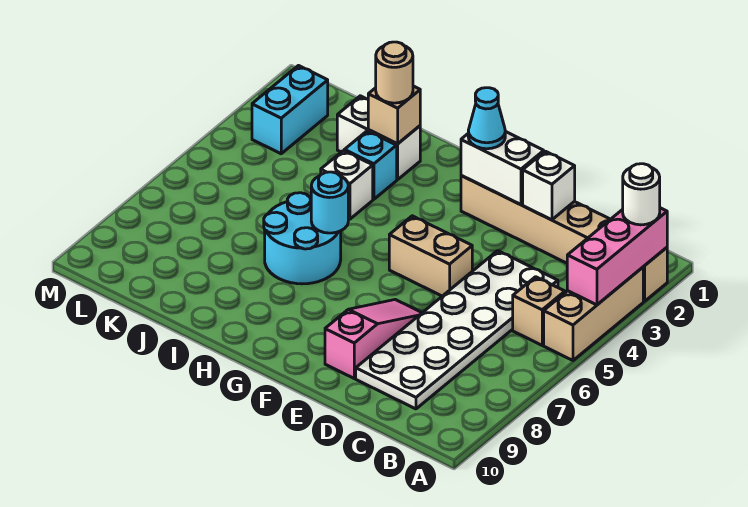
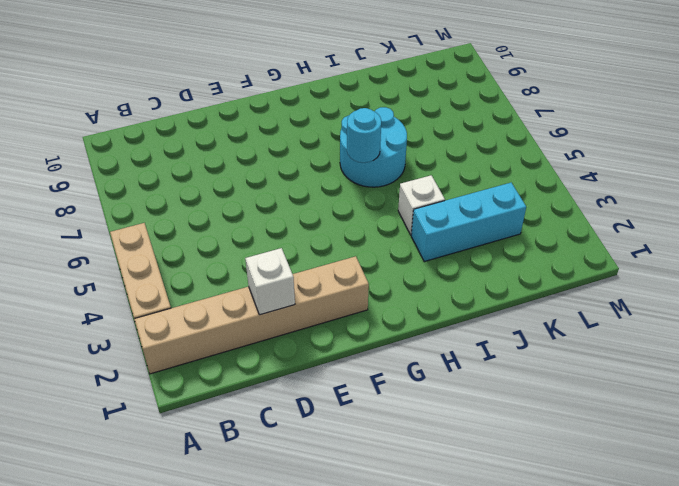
cyan brick I3:K3 level 1 -> cyan brick I3 level 1
none -> tan brick B5 level 1
none -> white plate C4:D9 level 1
none -> tan brick E5:F5 level 1

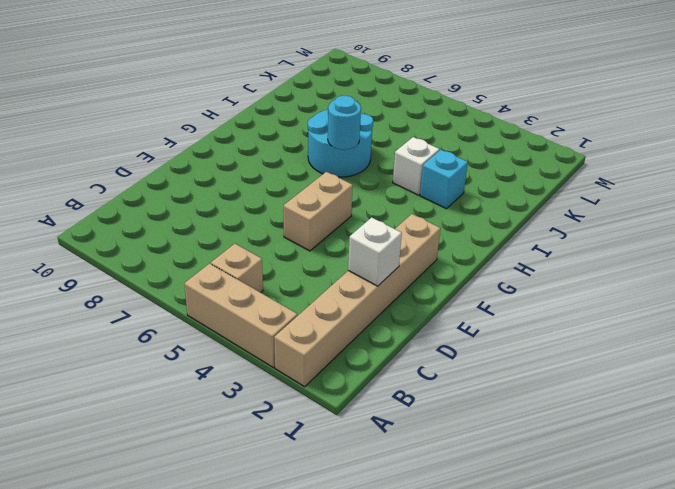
none -> white plate C4:D9 level 1
none -> pink slope E7:E9 level 1 top 9
none -> white brick I2:J2 level 1

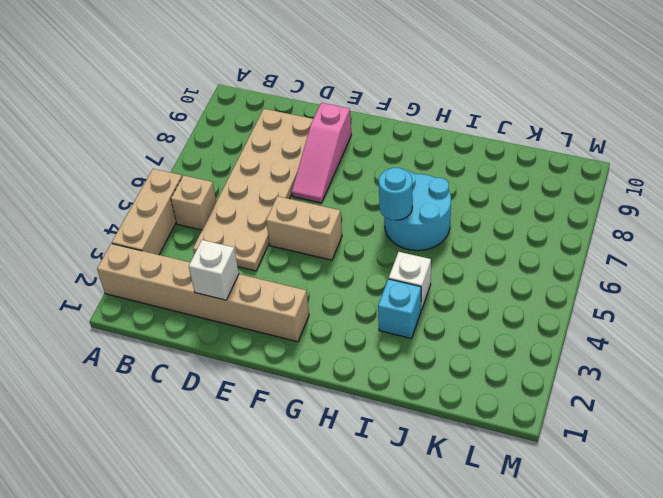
tan plate C4:D9 level 1 -> white plate C4:D9 level 1
none -> white brick I2:J2 level 1
none -> cyan brick L2:L3 level 1
none -> pink brick A2:A4 level 2

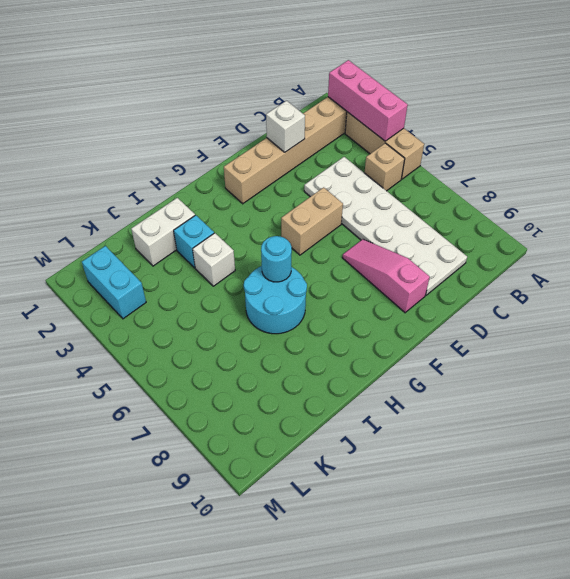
none -> white brick E2:F2 level 2
none -> tan brick I2 level 2
none -> white round brick A2 level 3

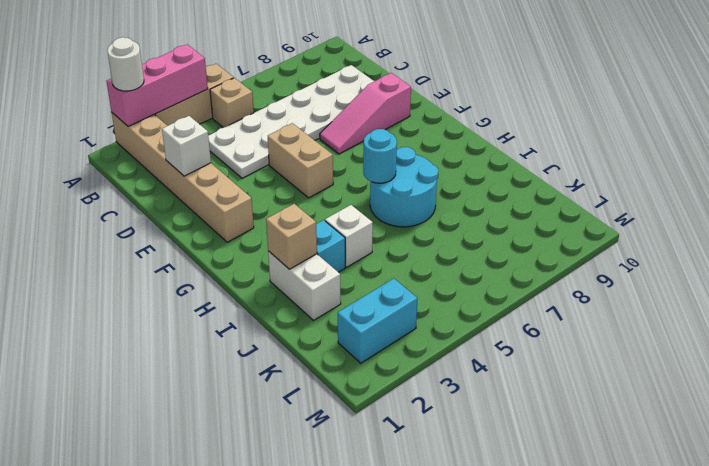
none -> white brick E2:F2 level 2
none -> cyan cone F2 level 3
none -> tan round brick I2 level 3

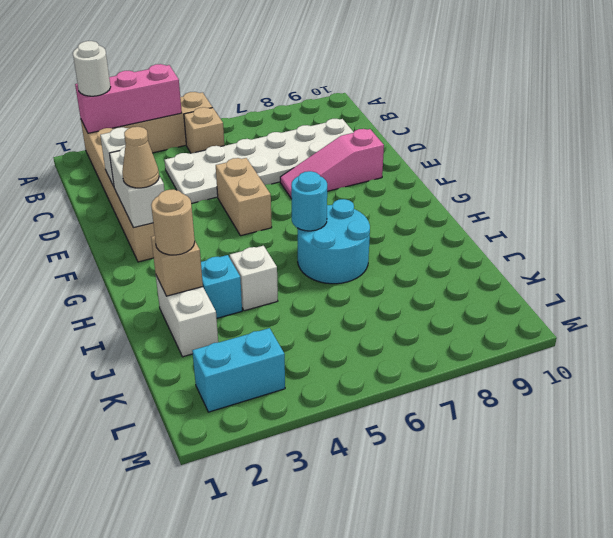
tan cone F2 level 3 -> cyan cone F2 level 3

